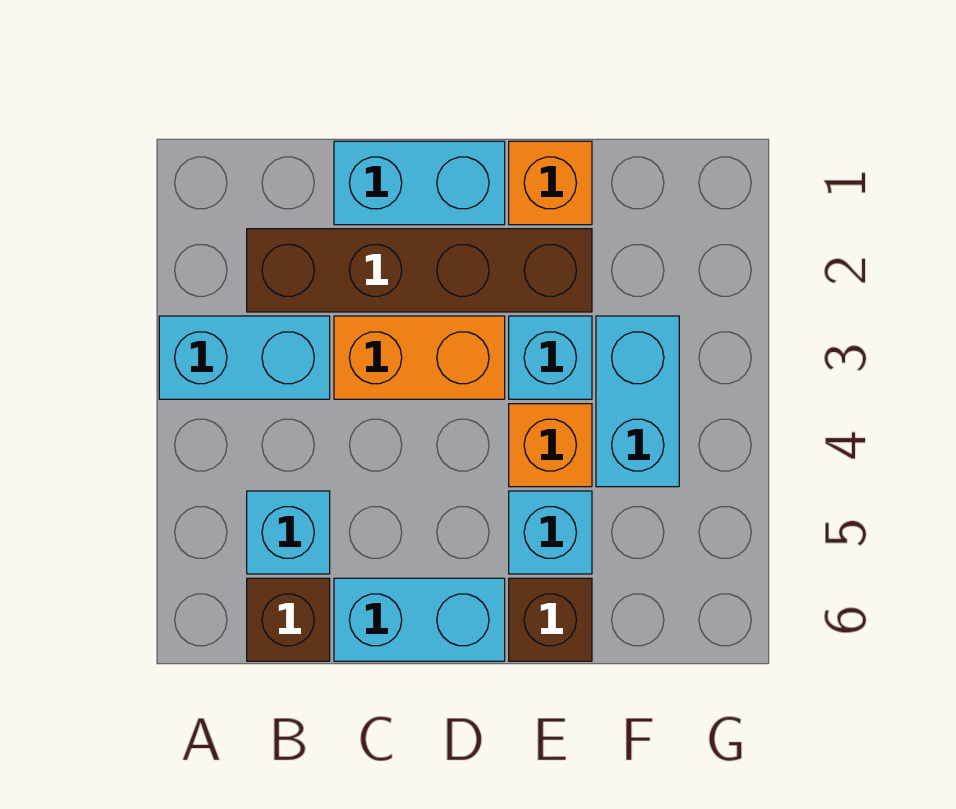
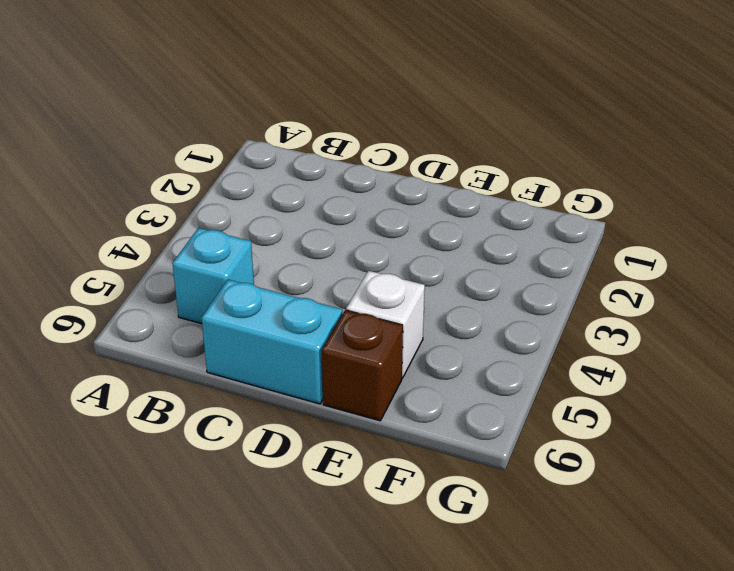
white brick E5 level 1 -> cyan brick E5 level 1
none -> cyan brick A3:B3 level 1
none -> brown brick B2:E2 level 1
none -> brown brick B6 level 1

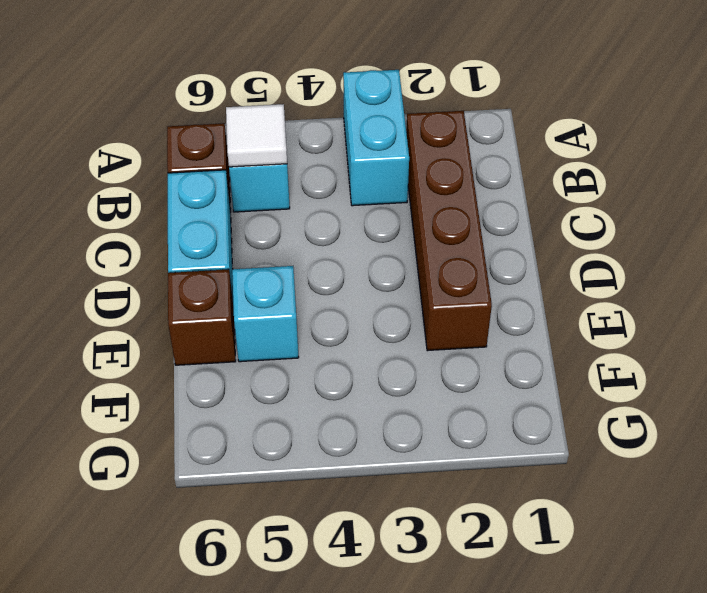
white tile B5 level 2 -> none
none -> cyan brick C1:D1 level 1
none -> orange brick C3:D3 level 1
none -> orange brick E1 level 1

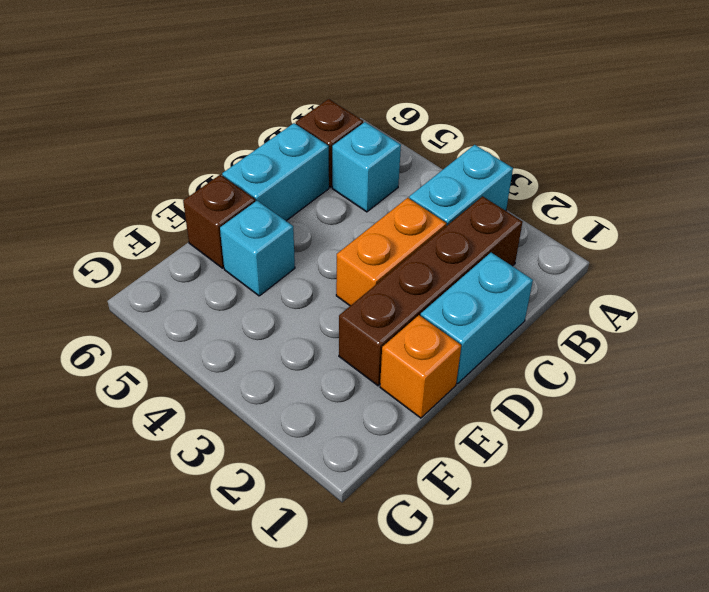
none -> cyan brick E3 level 1
none -> orange brick E4 level 1
none -> cyan brick F3:F4 level 1

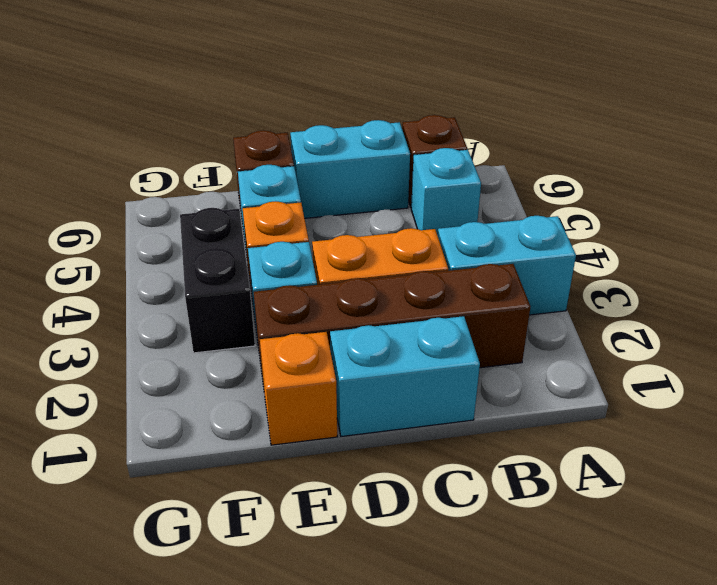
black brick F3:F4 level 1 -> cyan brick F3:F4 level 1

